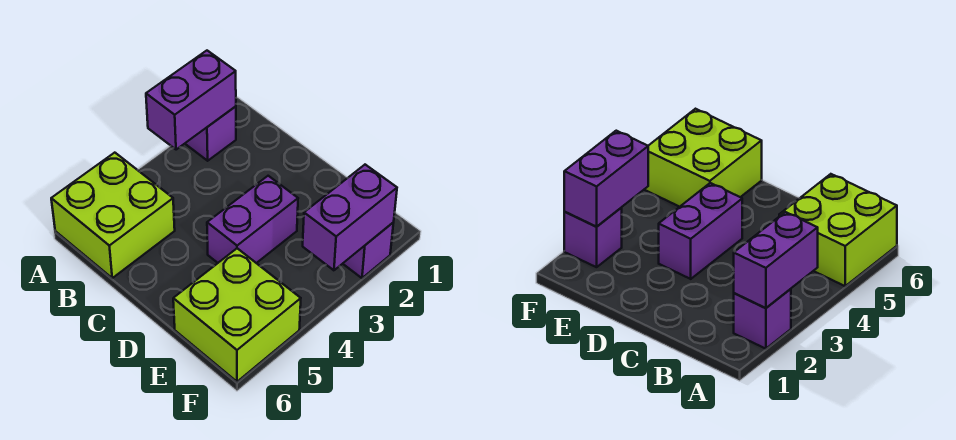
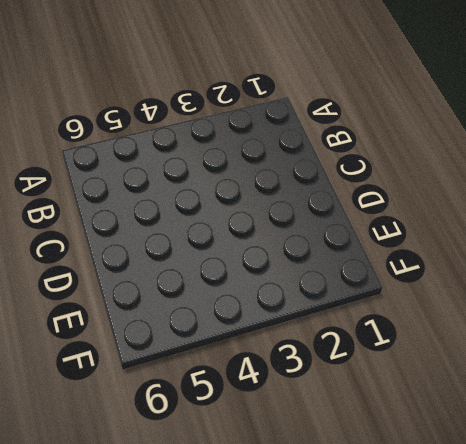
none -> purple brick A2 level 1
none -> lime brick A5:B6 level 1

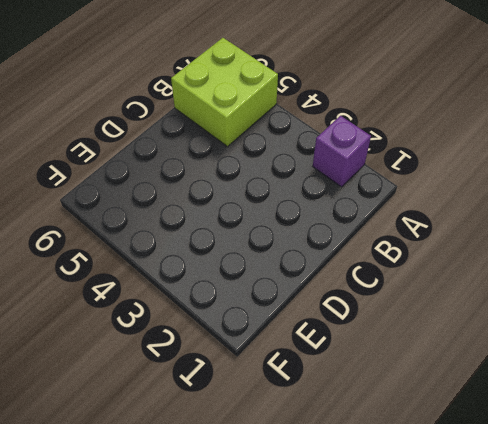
none -> purple brick D3:D4 level 1
none -> lime brick E5:F6 level 1

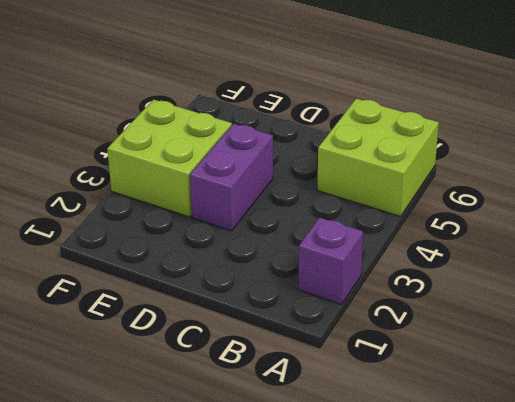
lime brick E3:F4 level 1 -> lime brick E5:F6 level 1
none -> purple brick F2 level 1
none -> purple brick A2:A3 level 2

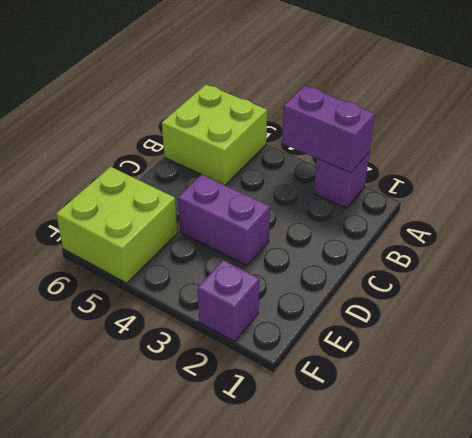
none -> purple brick F2:F3 level 2

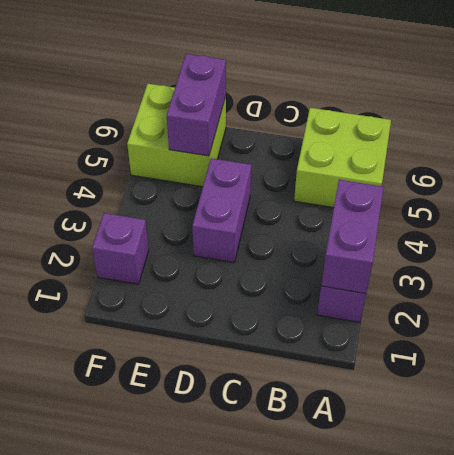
purple brick E5:E6 level 2 -> purple brick F2:F3 level 2

